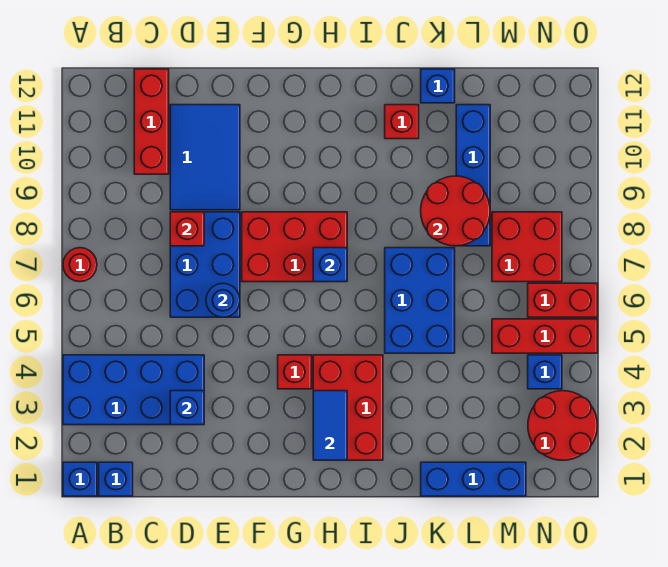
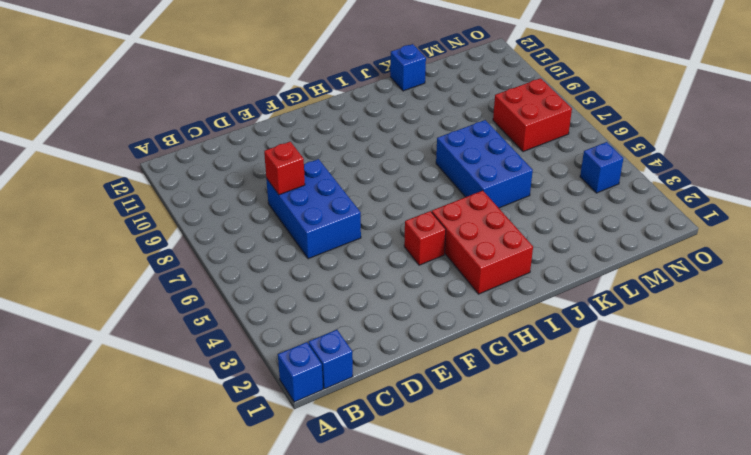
none -> blue brick A3:D4 level 1
none -> red round brick A7 level 1
none -> red brick C10:C12 level 1

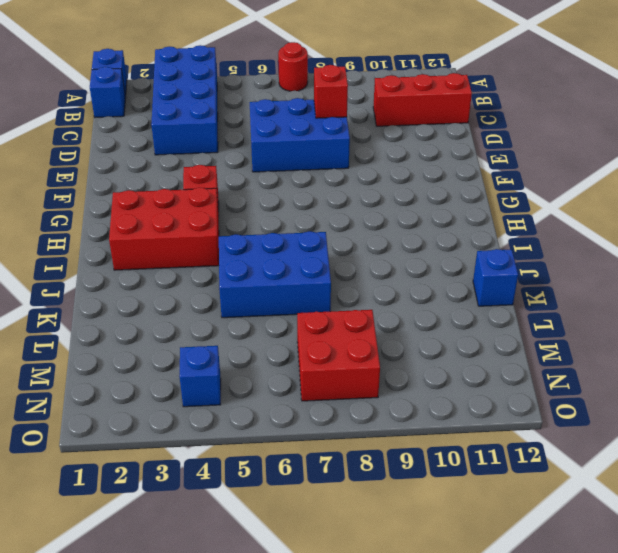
none -> blue tile D9:E11 level 1
none -> red brick F7:H8 level 1
none -> red brick J11 level 1

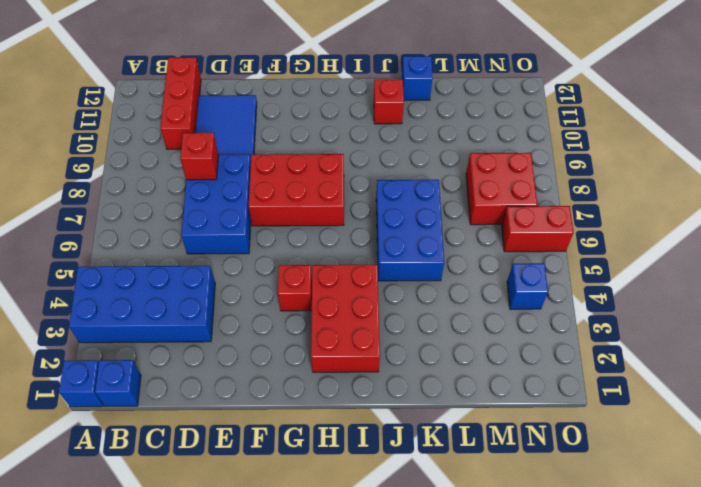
none -> red round brick A7 level 1
none -> blue brick K1:M1 level 1
none -> blue brick L8:L11 level 1

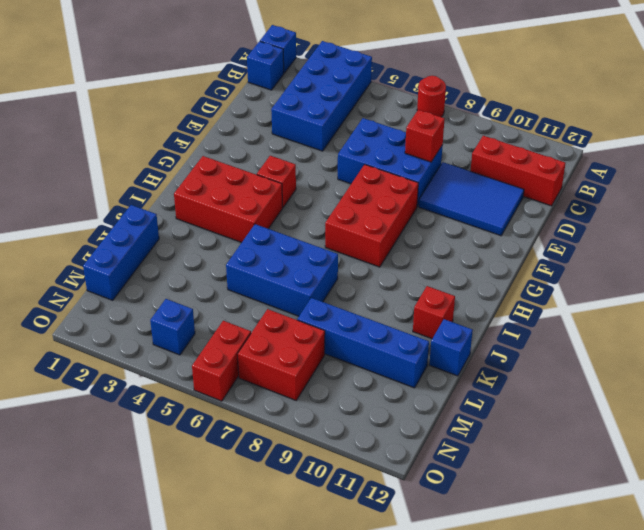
none -> red brick M5:O5 level 1
none -> red round brick N2:O3 level 1
none -> blue brick D3 level 2

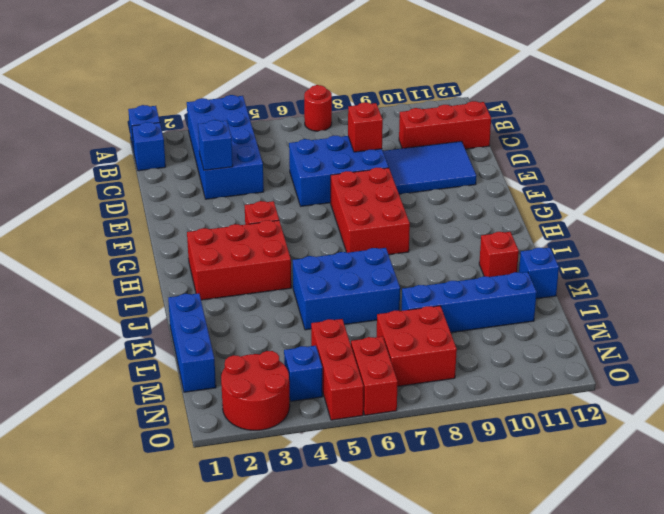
none -> blue round brick E6 level 2
none -> blue tile H2:H3 level 2
none -> blue brick H7 level 2

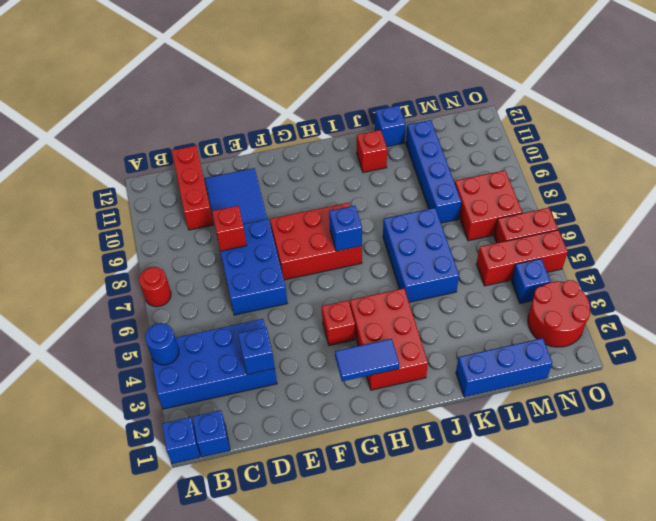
blue round brick A4 level 2 -> blue round brick E6 level 2
blue tile G2:H2 level 2 -> blue tile H2:H3 level 2
none -> red round brick K8:L9 level 2

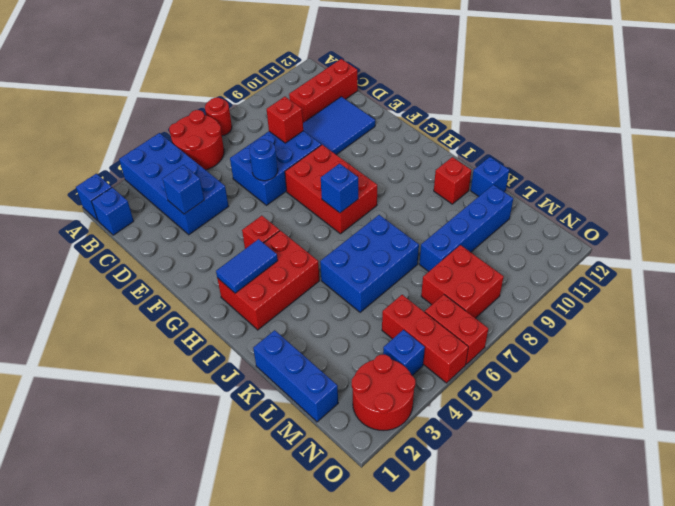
red round brick A5:B6 level 1 -> red round brick K8:L9 level 2

